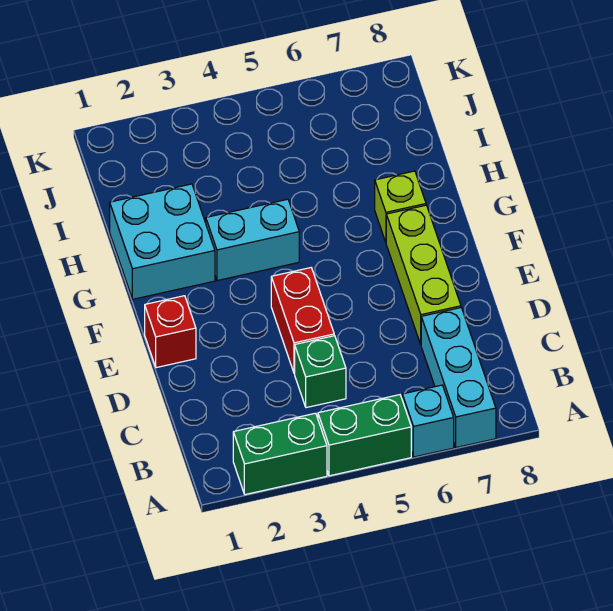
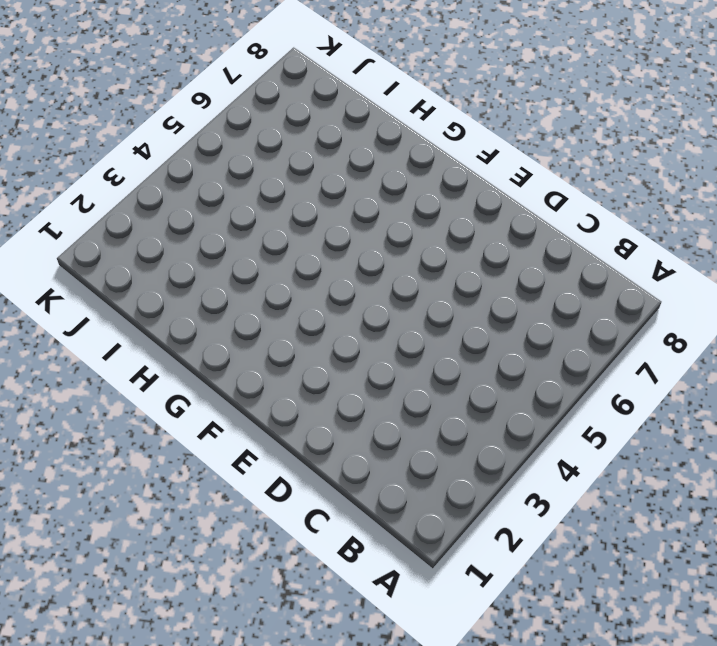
none -> green brick A2:A3 level 1
none -> green brick A4:A5 level 1

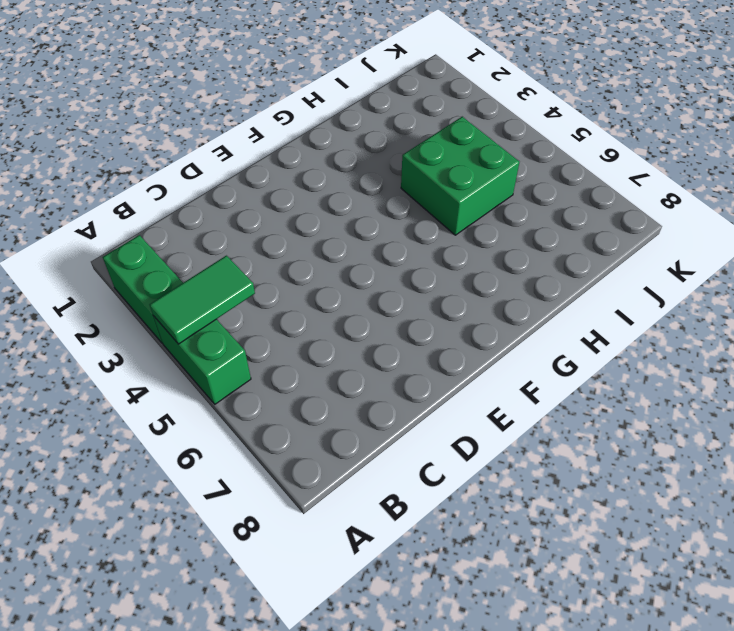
green tile A4:B4 level 2 -> none
green brick H4:I5 level 1 -> none
none -> cyan brick A6 level 1
none -> cyan brick A7:C7 level 1

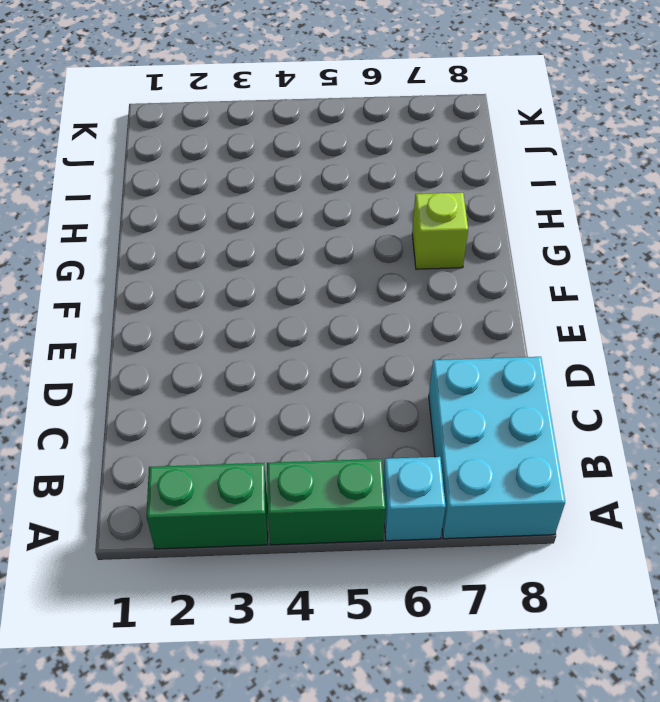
cyan brick A7:C8 level 1 -> cyan brick A7:C7 level 1
none -> green brick C4 level 1
none -> red brick D4:E4 level 1

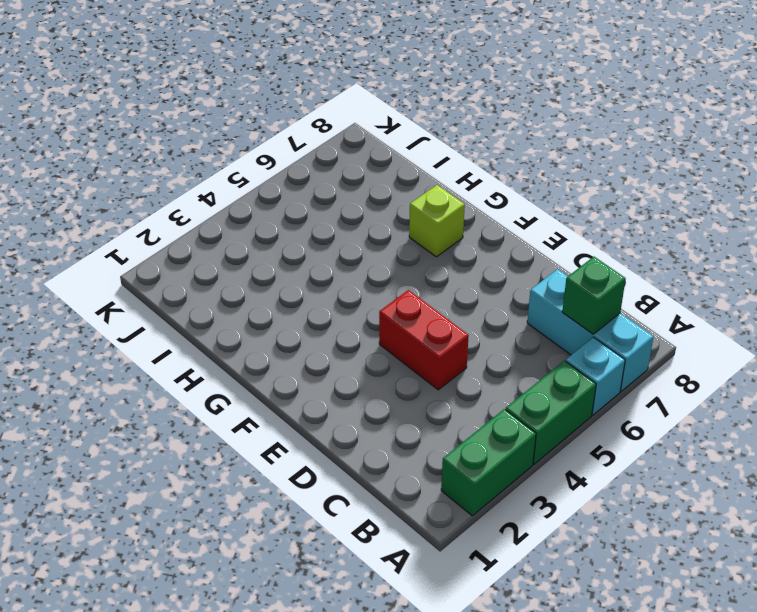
green brick B7 level 2 -> green brick C4 level 1
none -> lime brick D7:F7 level 1
none -> red brick E1 level 1

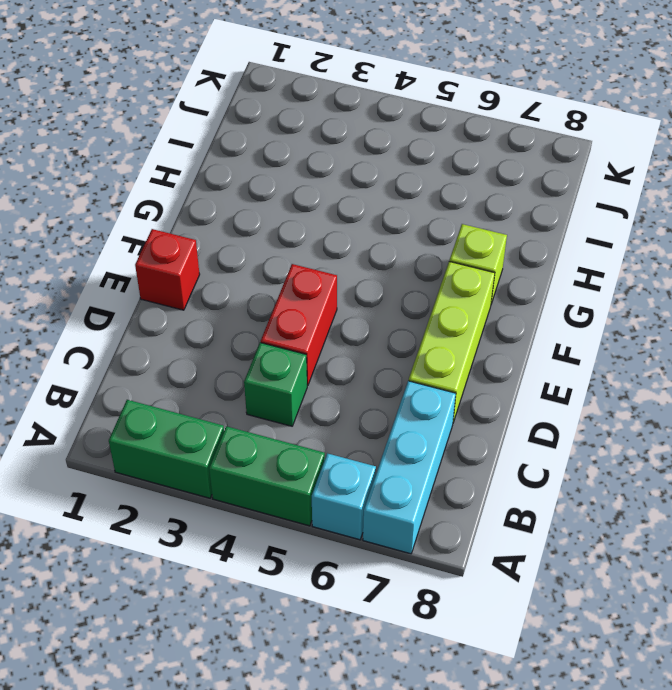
none -> cyan brick G1:H2 level 1
none -> cyan brick G3:G4 level 1

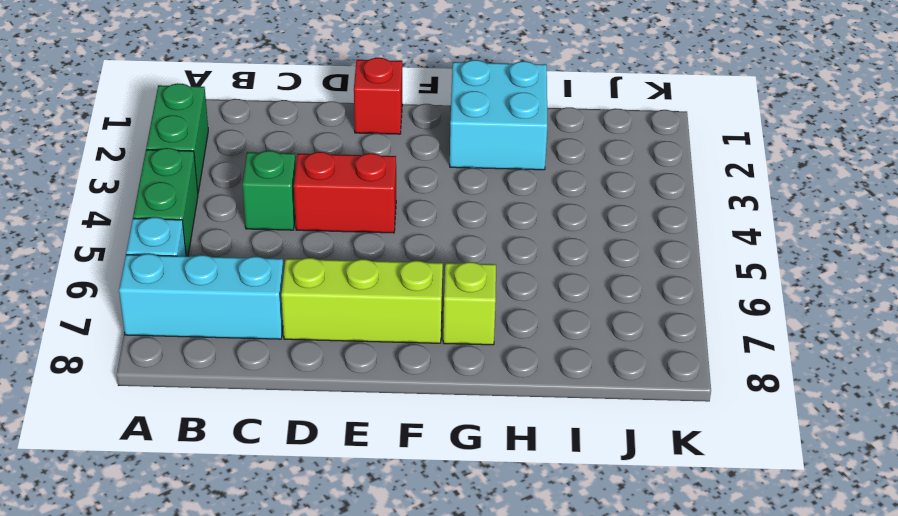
none -> cyan brick G3:G4 level 1

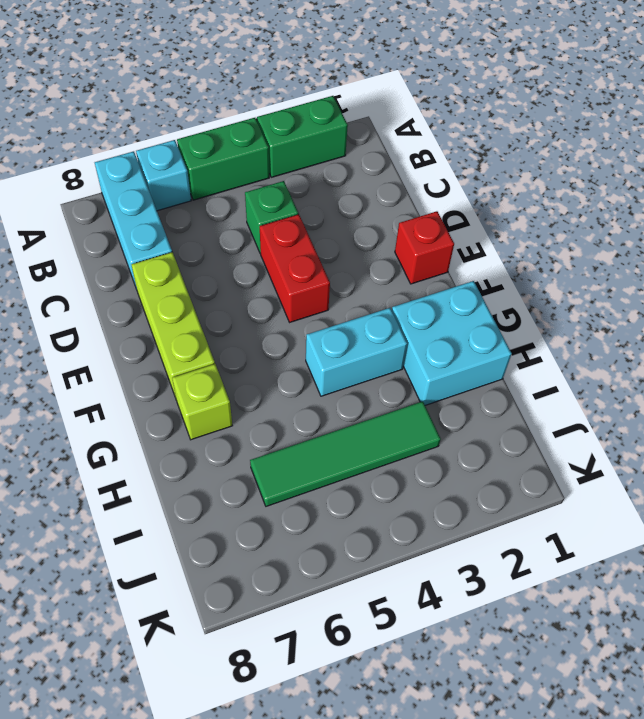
green tile I3:I6 level 1 -> none

